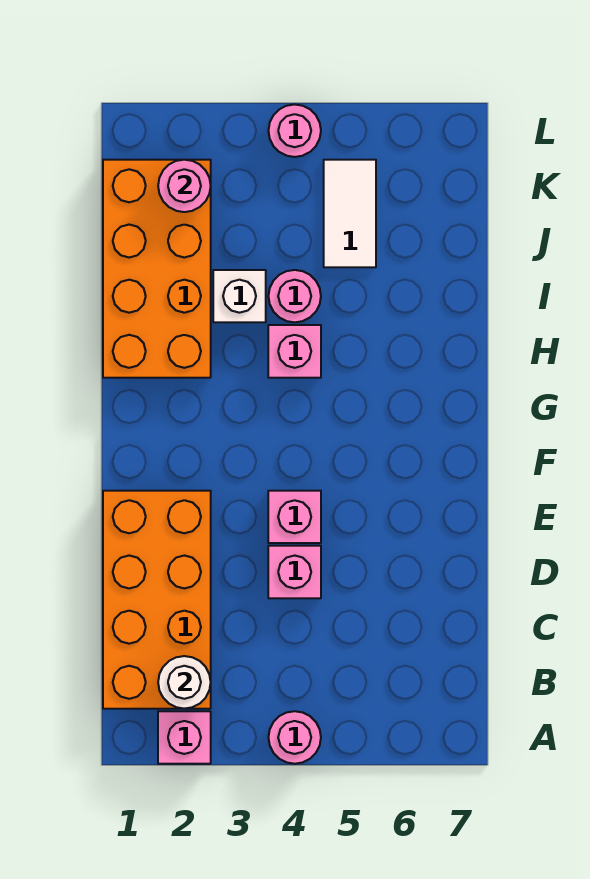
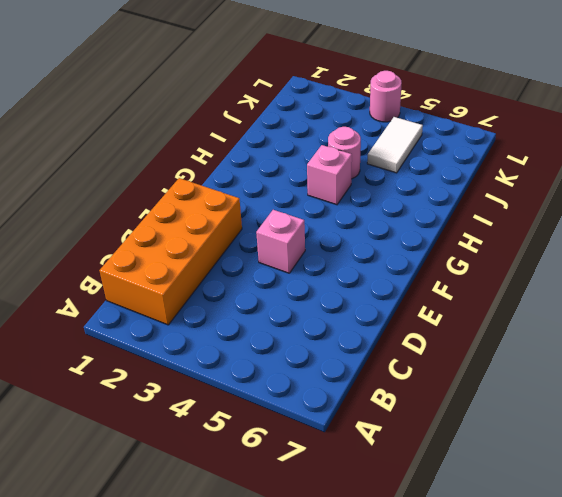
none -> pink brick A2 level 1
none -> pink round brick A4 level 1
none -> pink brick D4 level 1

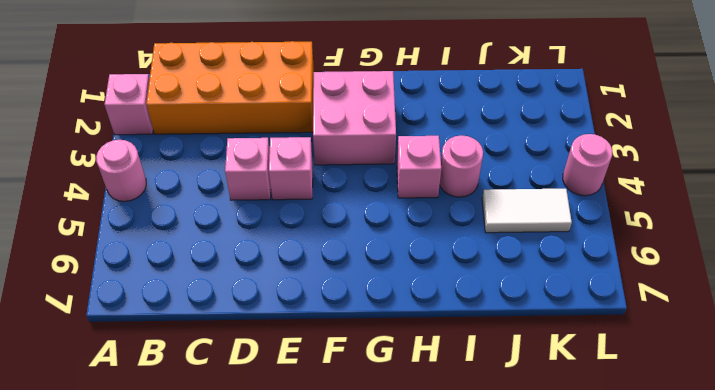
pink brick F2:G3 level 1 -> none
none -> orange brick H1:K2 level 1
none -> white brick I3 level 1
none -> white round brick B2 level 2

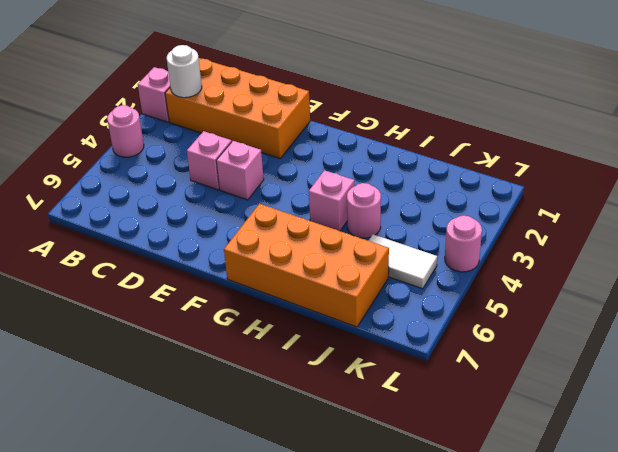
orange brick G6:J7 level 1 -> orange brick H1:K2 level 1
none -> white brick I3 level 1
none -> pink round brick K2 level 2

